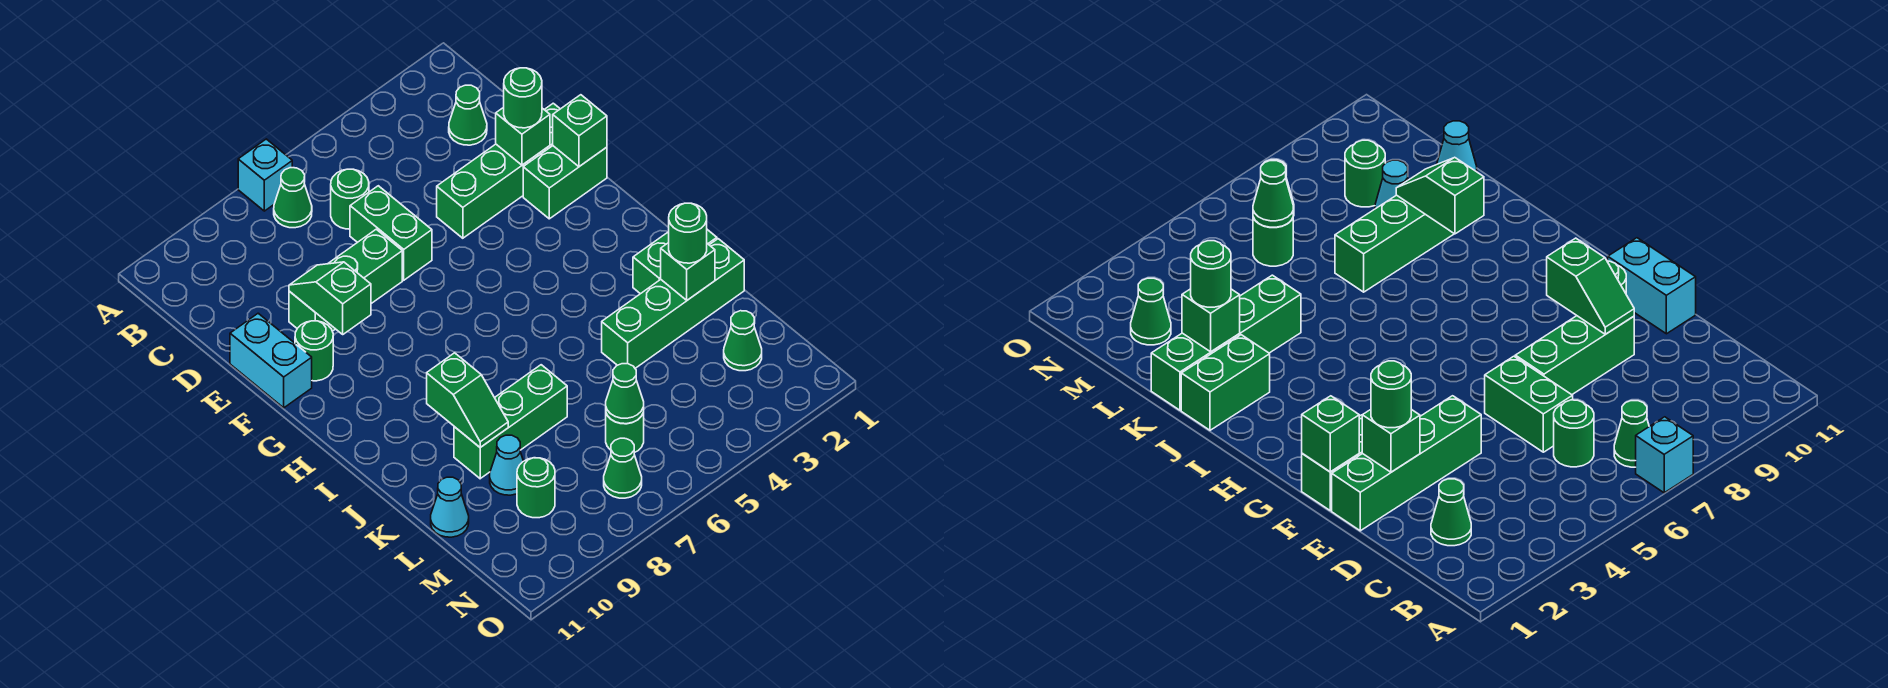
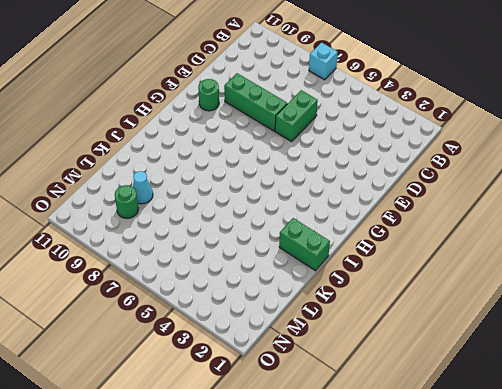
none -> green cone B7 level 1
none -> green cone C2 level 1
none -> green round brick C6 level 1

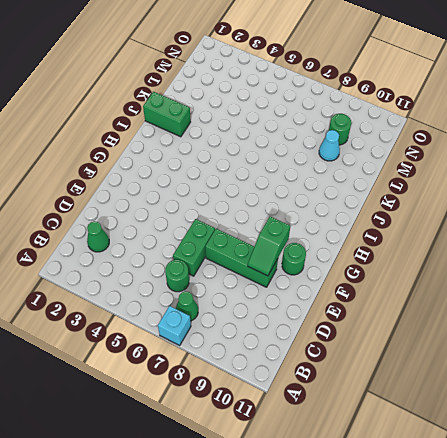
none -> green brick E1:E4 level 1
none -> cyan brick E11:F11 level 1
none -> green brick F1:F2 level 1

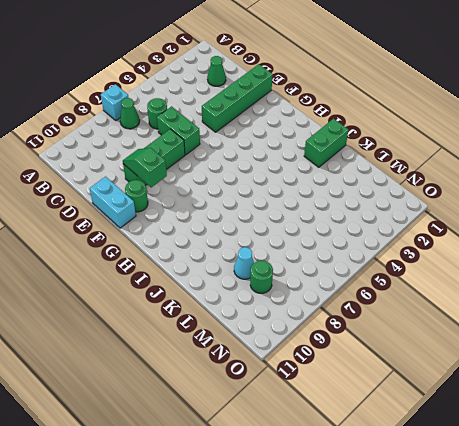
none -> green brick F1:F2 level 1
none -> green brick K1:K4 level 1
none -> green brick K7:K9 level 1

